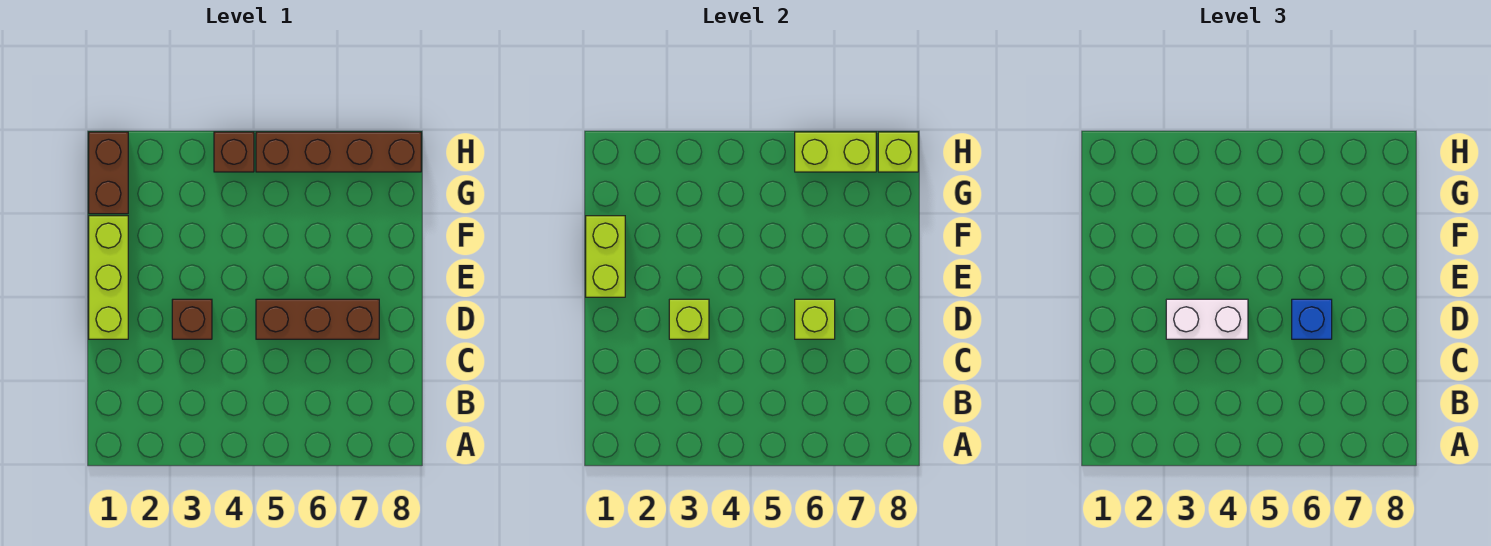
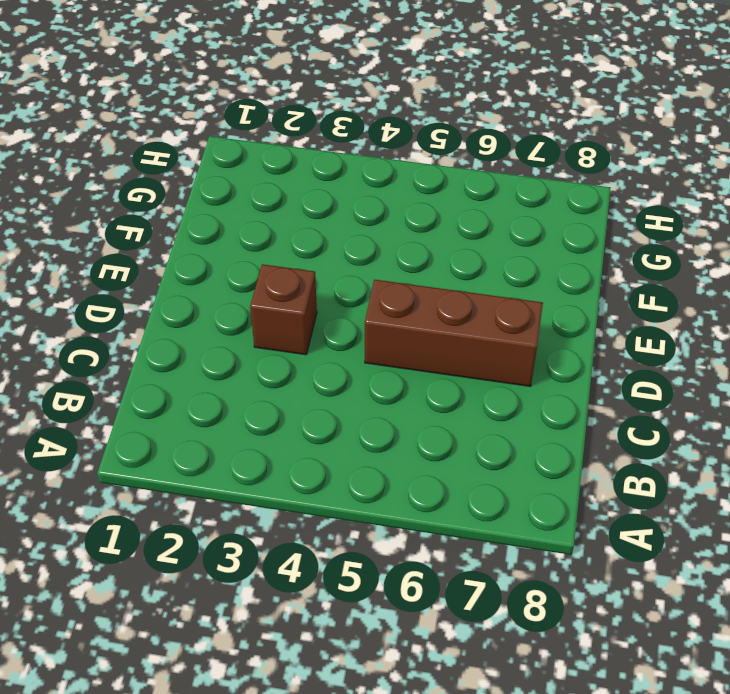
none -> lime brick D1:F1 level 1
none -> brown brick G1:H1 level 1
none -> brown brick H4 level 1

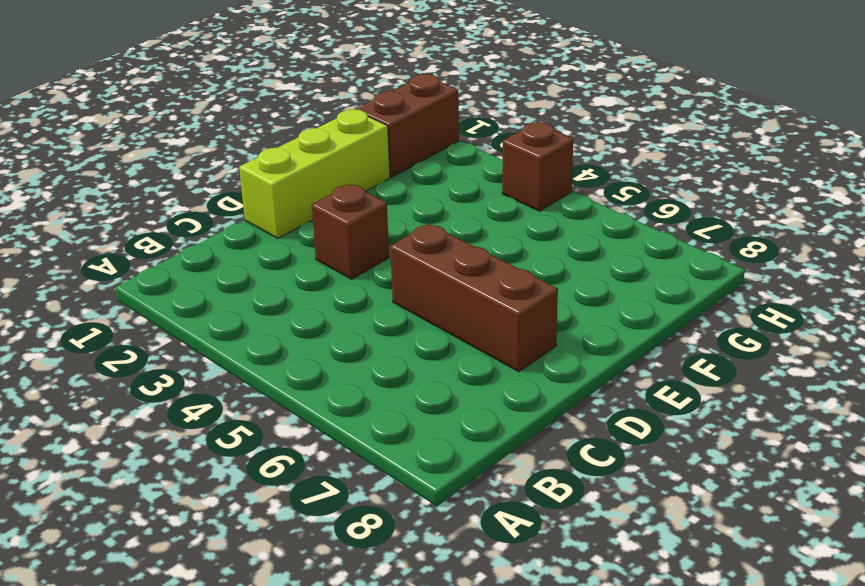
none -> brown brick H5:H8 level 1
none -> lime brick D3 level 2
none -> lime brick D6 level 2

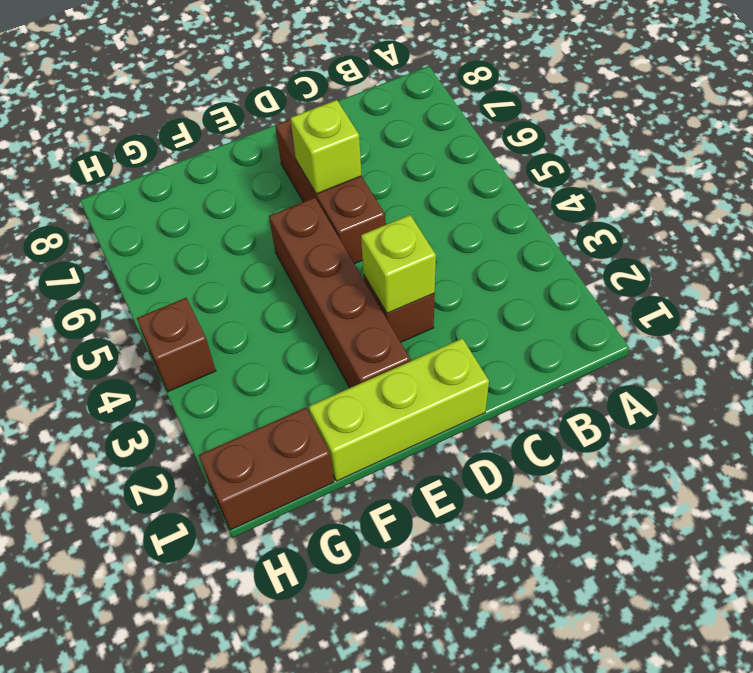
brown brick E2:E5 level 1 -> brown brick H5:H8 level 1
none -> lime brick E1:F1 level 2
none -> lime brick H6:H7 level 2
none -> lime brick H8 level 2

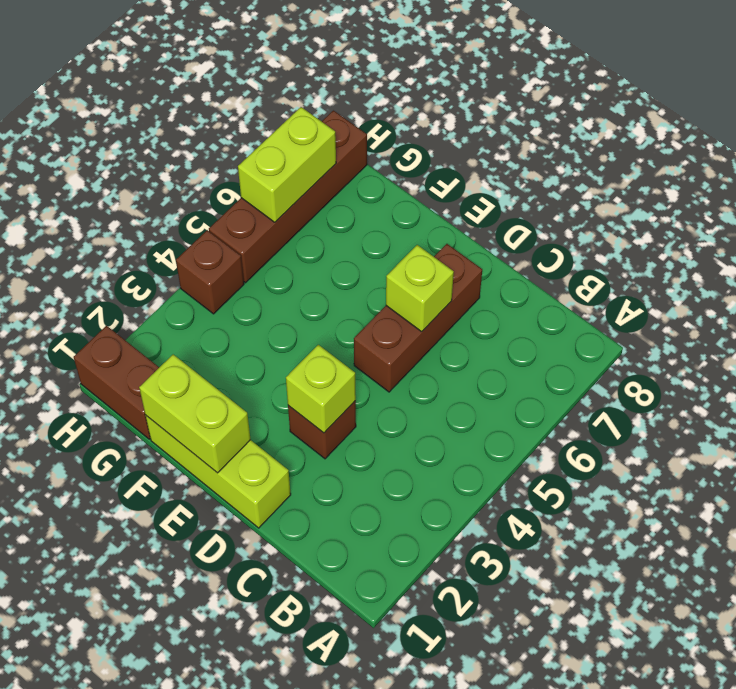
none -> lime brick H8 level 2
none -> white brick D3:D4 level 3
none -> blue brick D6 level 3

